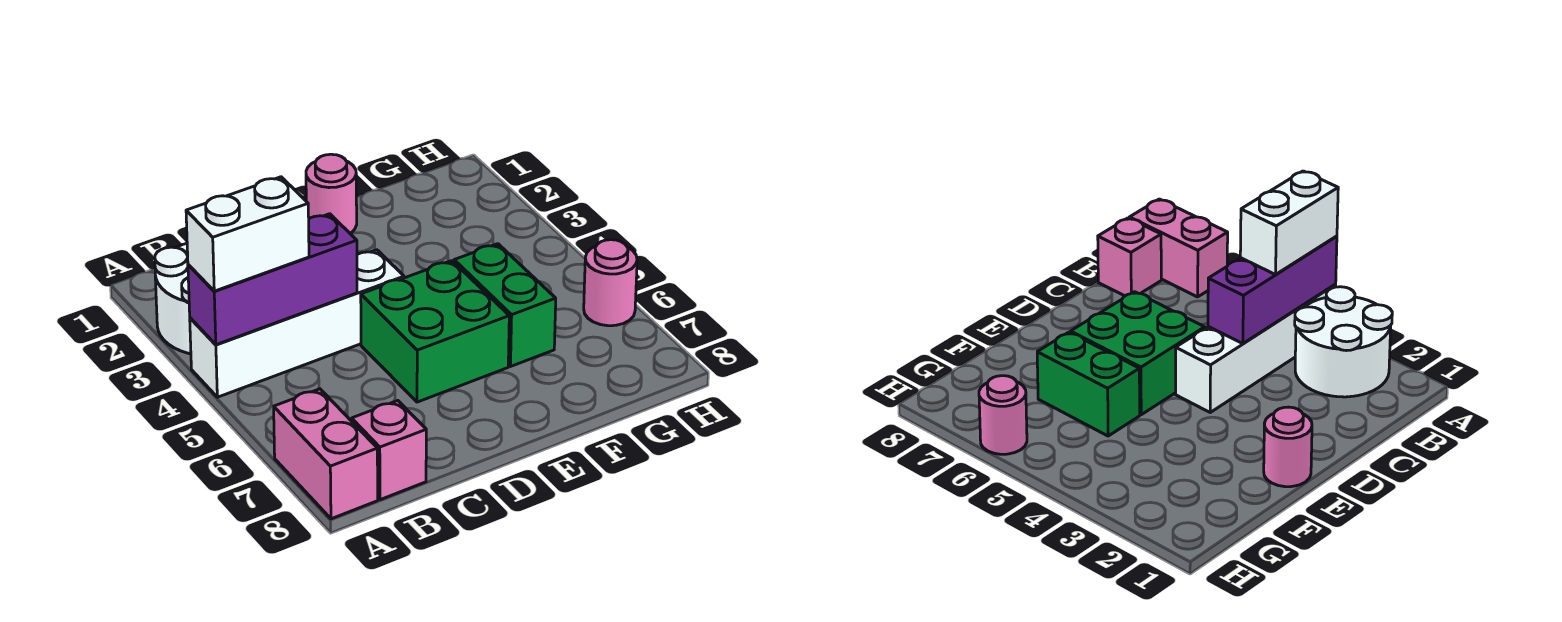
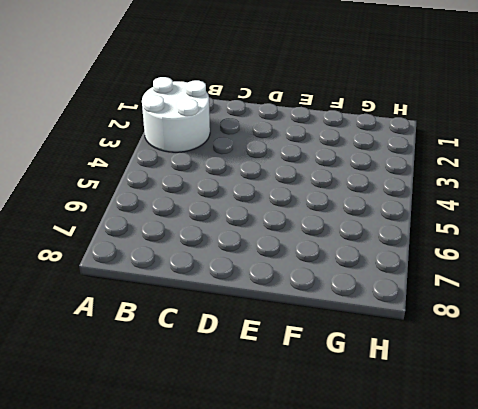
none -> white brick A4:D4 level 1
none -> pink brick A7:A8 level 1

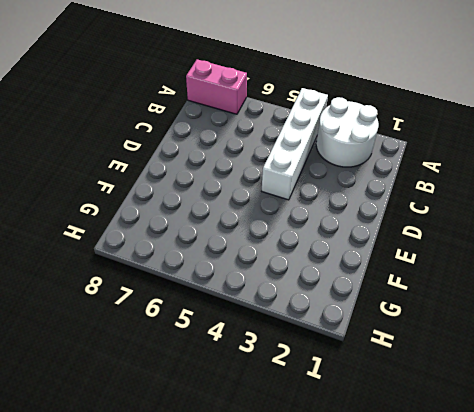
none -> pink brick B8 level 1
none -> green brick D5:E6 level 1

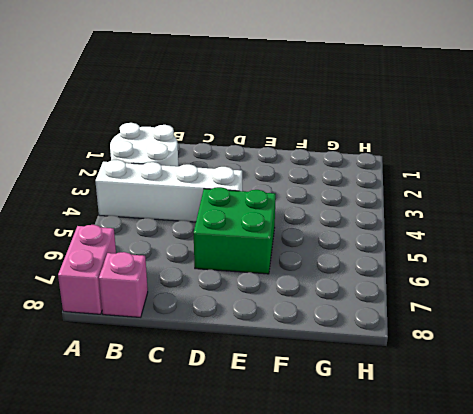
none -> pink round brick E1 level 1
none -> green brick F5:F6 level 1

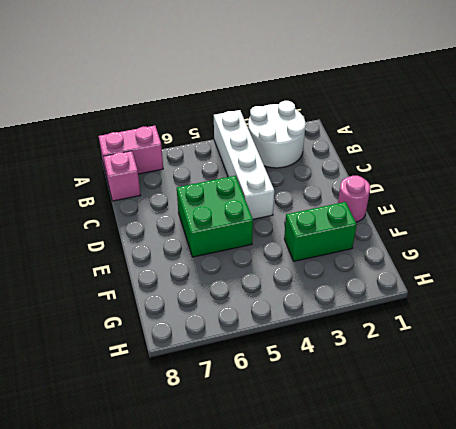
green brick F2:F3 level 1 -> green brick F5:F6 level 1
none -> pink round brick H6 level 1
none -> purple brick A4:C4 level 2

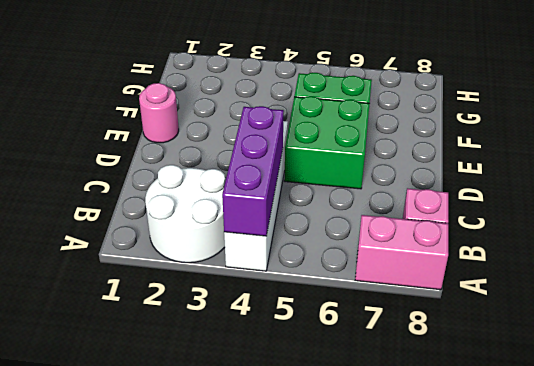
none -> pink round brick H6 level 1
none -> white brick A4:B4 level 3

